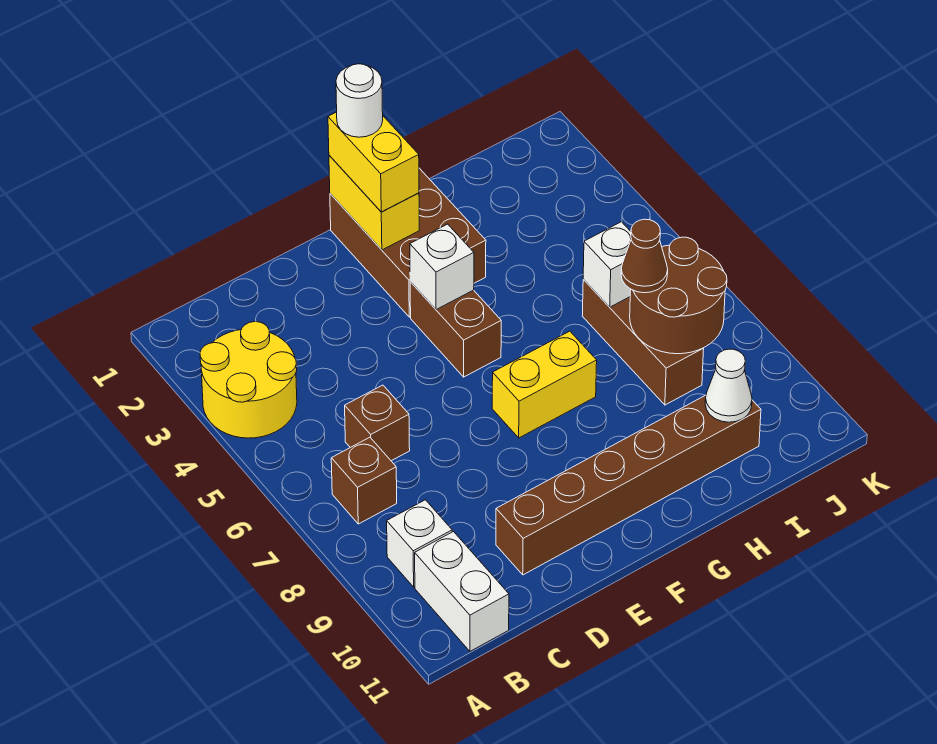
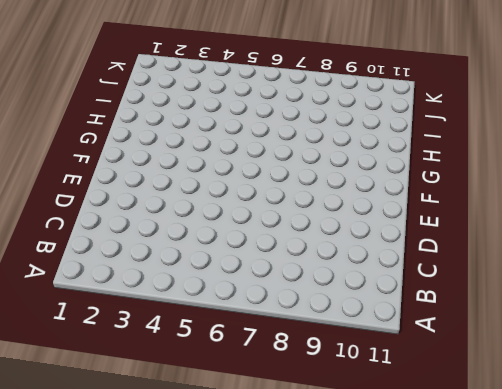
none -> yellow round brick A3:B4 level 1
none -> brown brick B7 level 1
none -> white brick B9 level 1

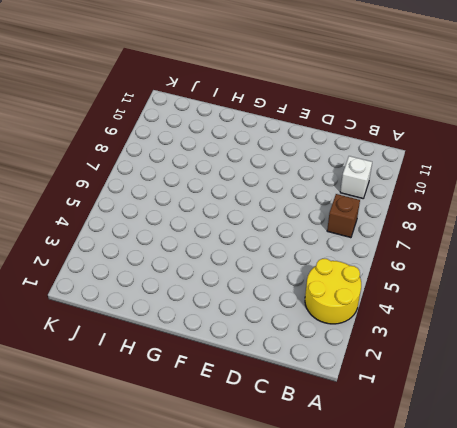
none -> white brick B10:B11 level 1
none -> brown brick C6 level 1
none -> brown brick D10:I10 level 1

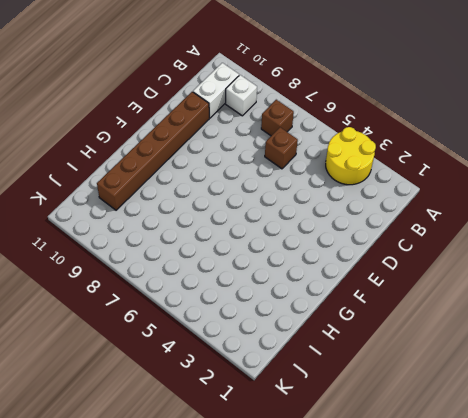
white brick B10:C10 level 1 -> white brick B10:B11 level 1
none -> brown brick F1:G3 level 1
none -> brown brick F4:F5 level 1
none -> yellow brick F7:G7 level 1

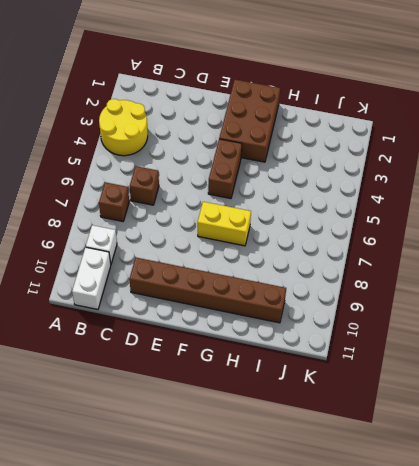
none -> brown brick I6:I8 level 1
none -> yellow brick F1:F2 level 2
none -> white brick F4 level 2

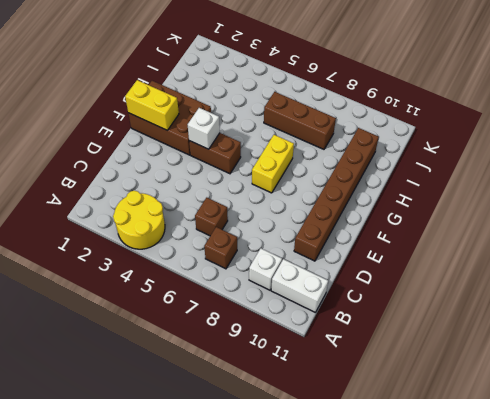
none -> white brick I6 level 2
none -> brown round brick I7:J8 level 2
none -> white cone I10 level 2

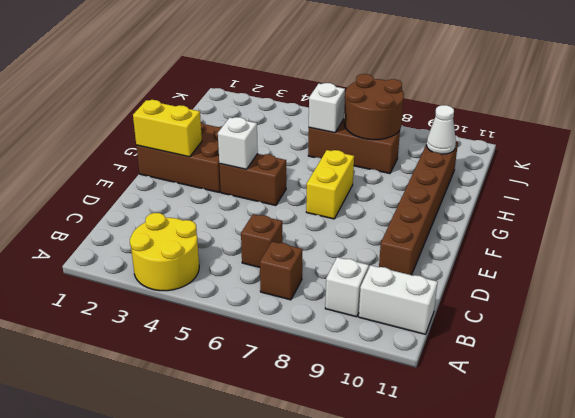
none -> yellow brick F1:F2 level 3
none -> brown cone I7 level 3
none -> white round brick F1 level 4

